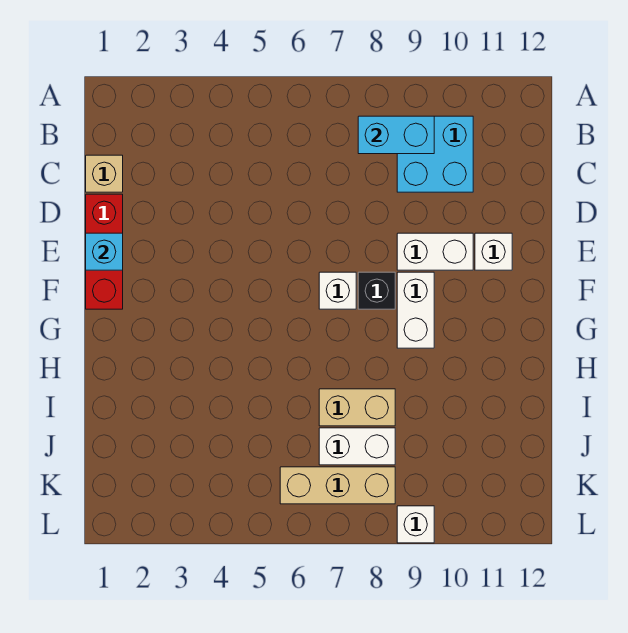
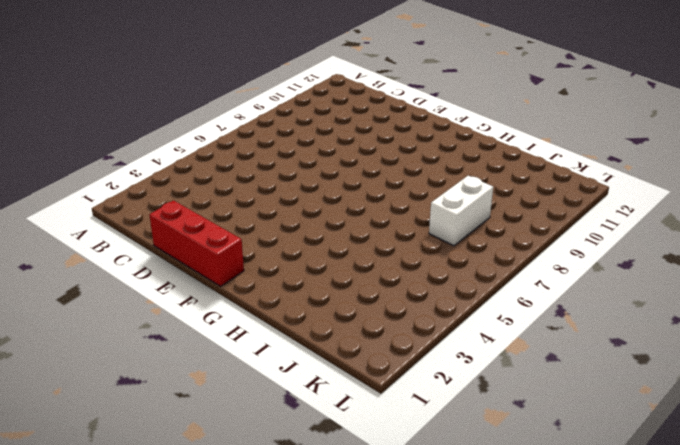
none -> cyan brick B9:C10 level 1
none -> tan brick C1 level 1
none -> white brick E9:E10 level 1

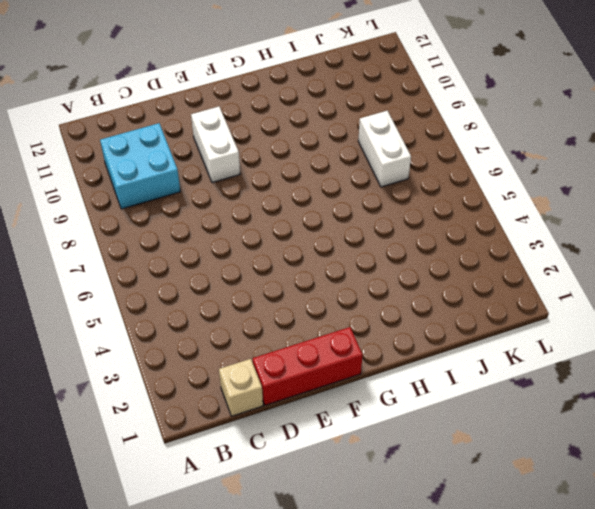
none -> white brick E11 level 1
none -> white brick F7 level 1
none -> black brick F8 level 1

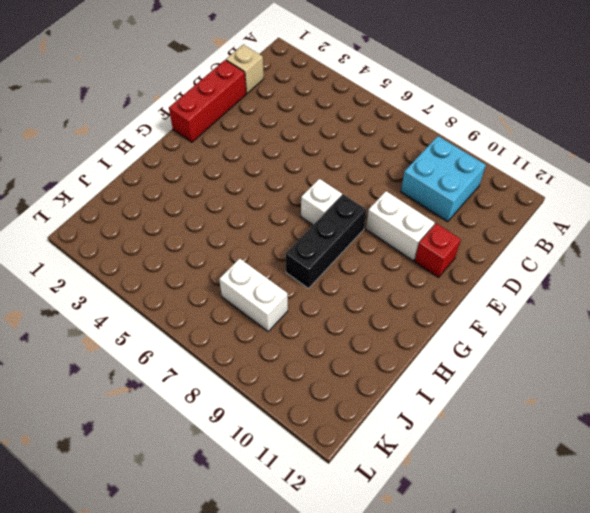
red brick E11 level 1 -> white brick E11 level 1
black brick F8:H8 level 1 -> black brick F8 level 1
none -> white brick F9:G9 level 1
none -> tan brick I7:I8 level 1
none -> tan brick K6:K8 level 1

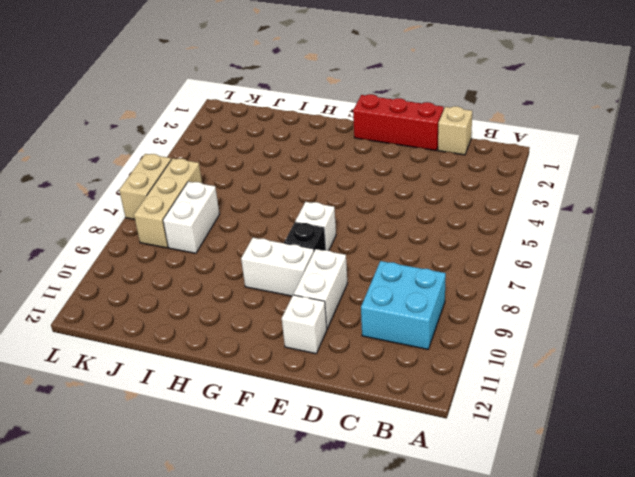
tan brick L6:L7 level 1 -> tan brick I7:I8 level 1
none -> white brick L9 level 1
none -> cyan brick B8:B9 level 2
none -> cyan brick E1 level 2

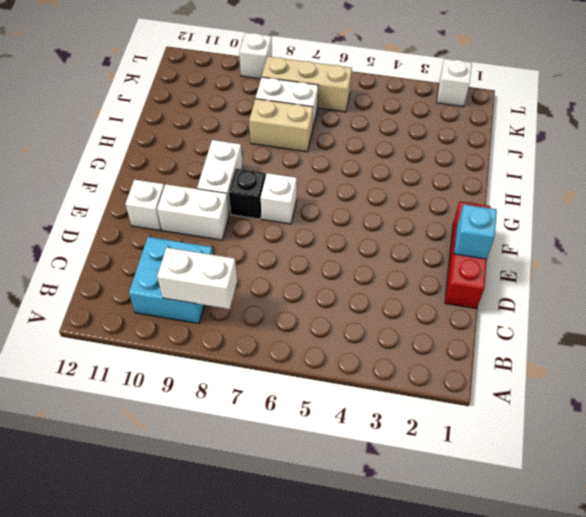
white brick B8:B9 level 2 -> cyan brick B8:B9 level 2
white brick L2 level 1 -> none
none -> tan brick C1 level 1

